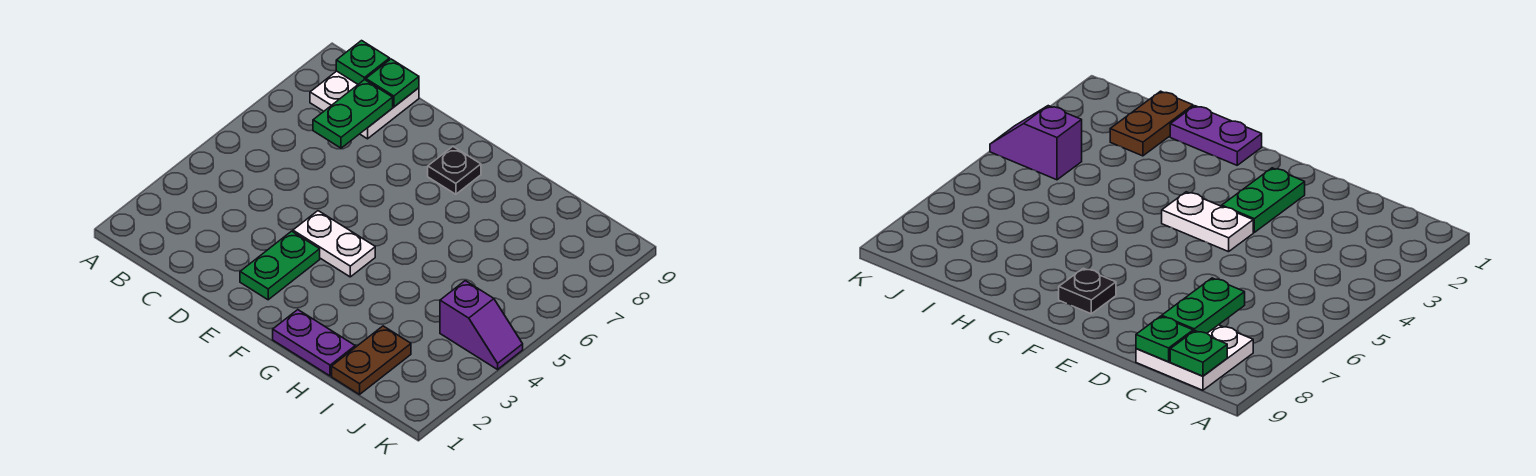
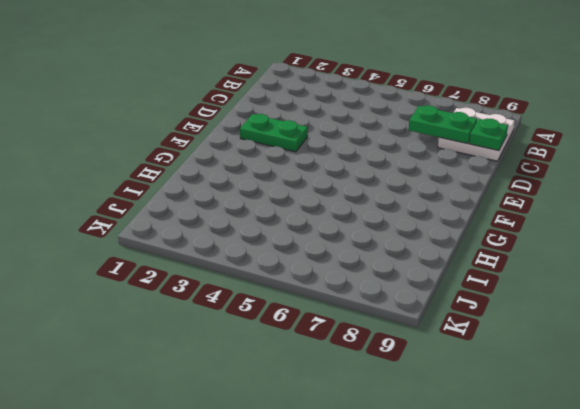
none -> white plate E4:F4 level 1
none -> black plate F8 level 1

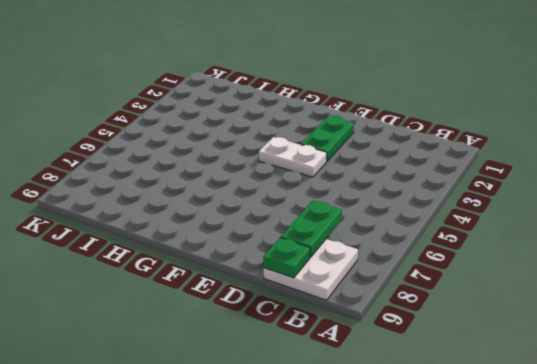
none -> black plate F8 level 1
none -> purple plate G1:H1 level 1

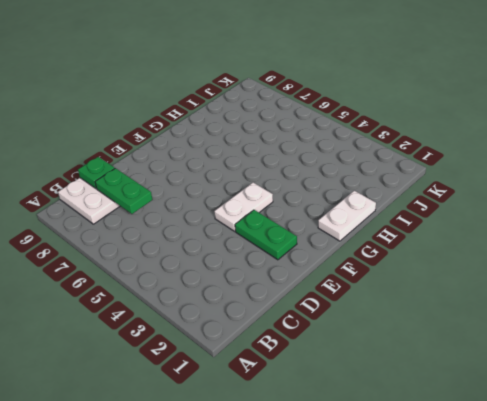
white plate G1:H1 level 1 -> purple plate G1:H1 level 1
none -> black plate F8 level 1
none -> brown plate I1:I2 level 1

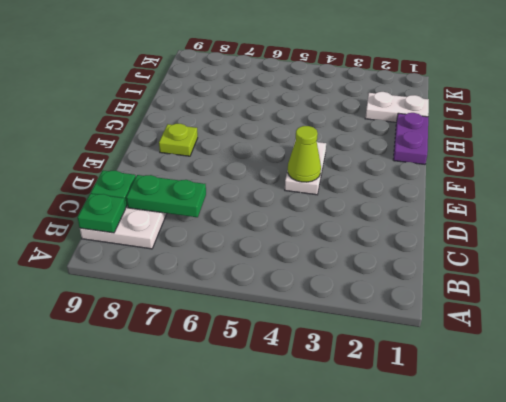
lime cone E4 level 2 -> none
lime plate F8 level 1 -> black plate F8 level 1
white plate I1:I2 level 1 -> brown plate I1:I2 level 1
none -> green plate E2:E3 level 1
none -> purple slope J4:K4 level 1 top J

